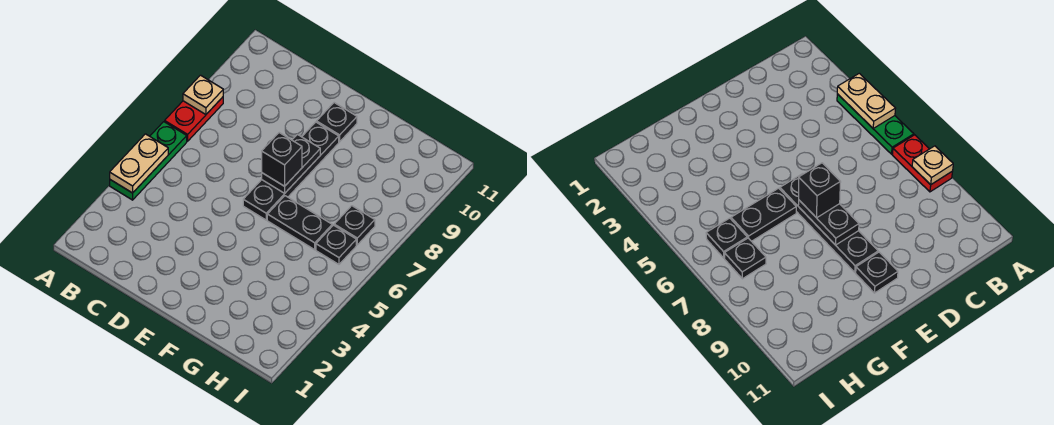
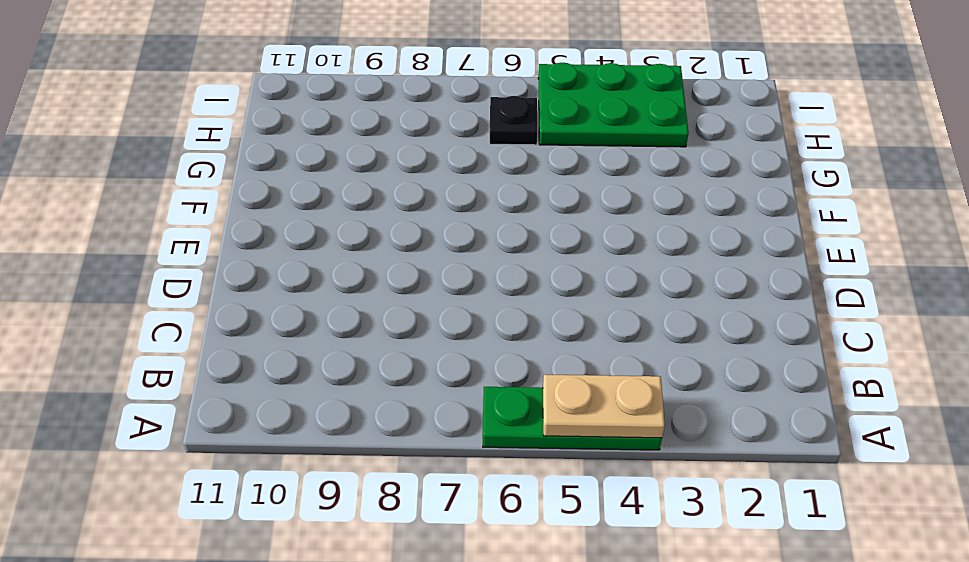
green plate H3:I5 level 1 -> none
none -> red plate A7:A8 level 1
none -> black plate E6:E9 level 1

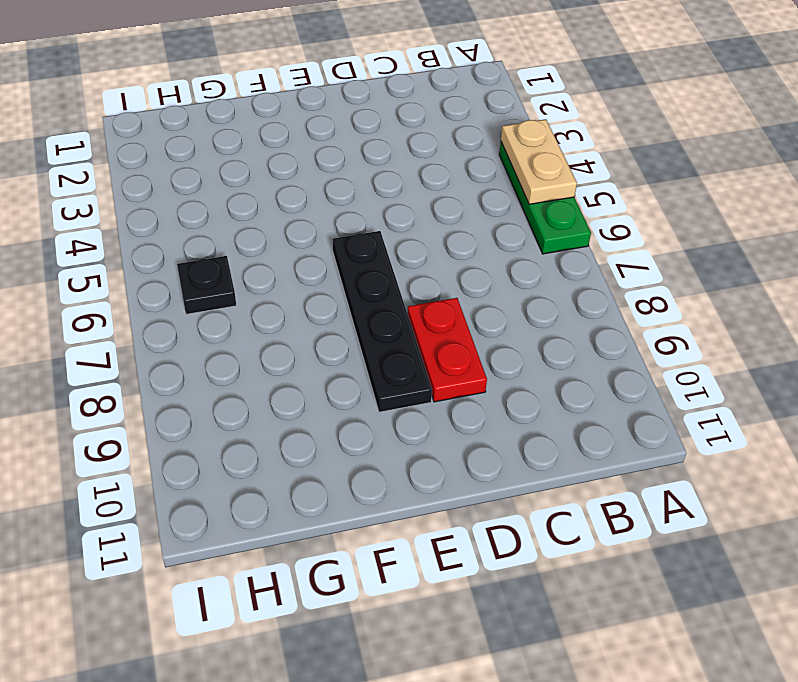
red plate D8:D9 level 1 -> red plate A7:A8 level 1
none -> black plate E10 level 1
none -> black plate F6:G6 level 1

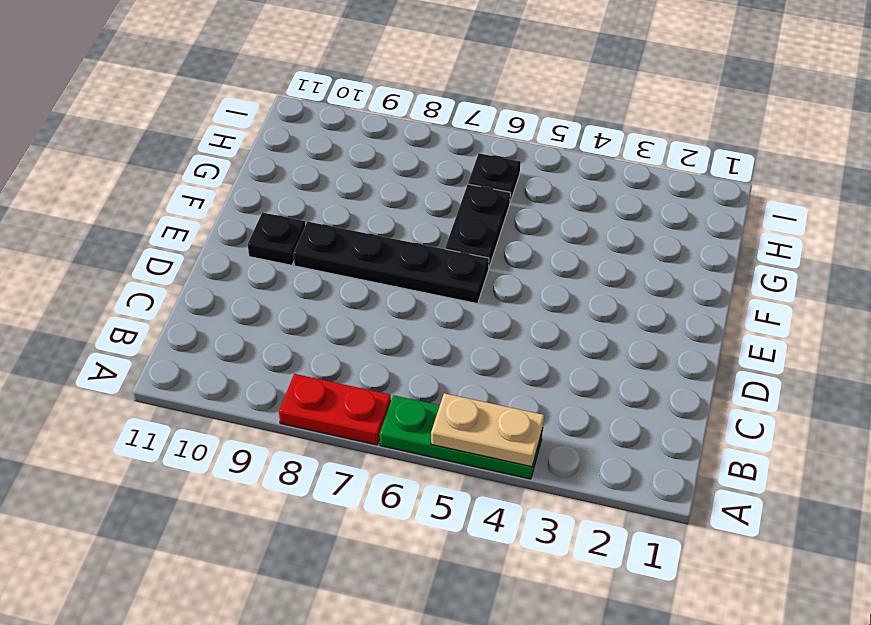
none -> black plate H7 level 1
none -> tan plate A8 level 2

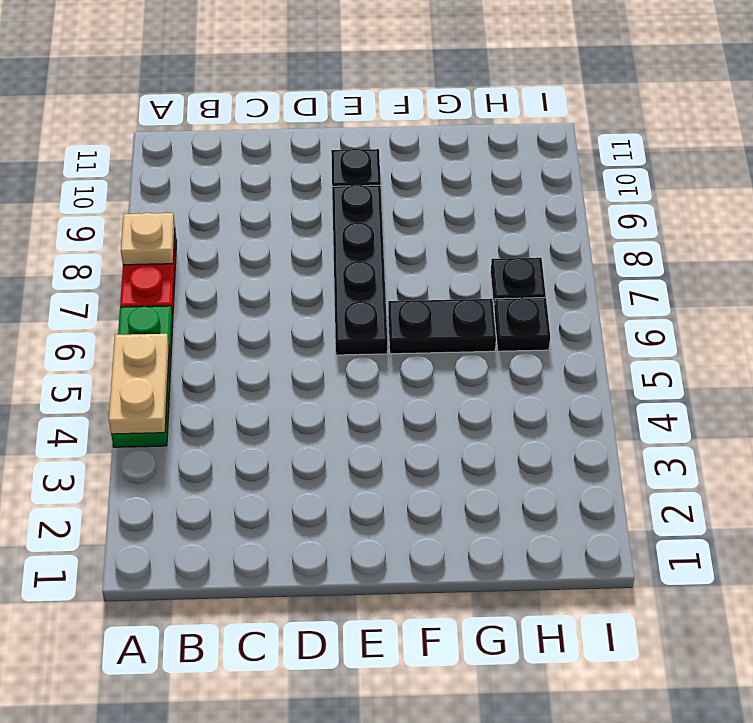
none -> black plate E7:E8 level 2
none -> black brick E7 level 3

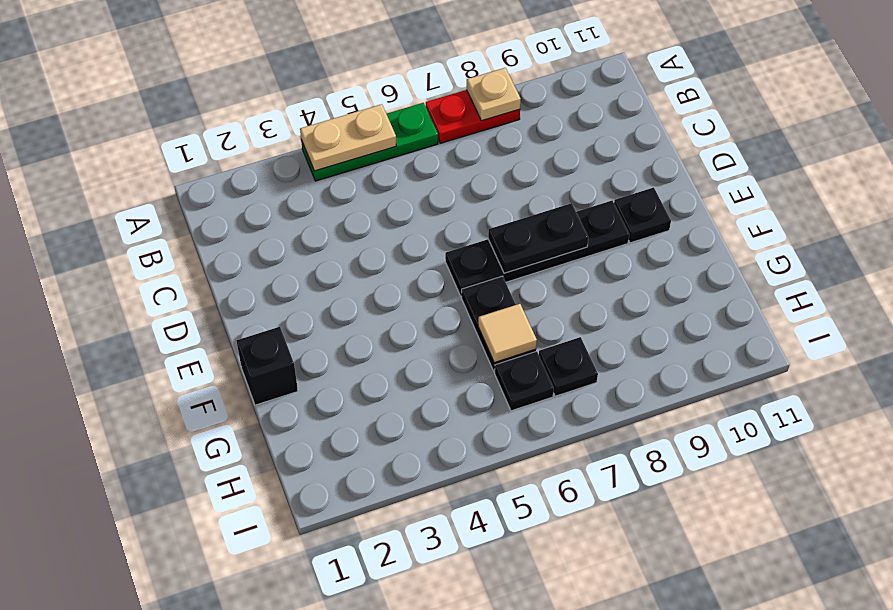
black brick F1 level 1 -> black brick E7 level 3
tan tile G6 level 2 -> none

